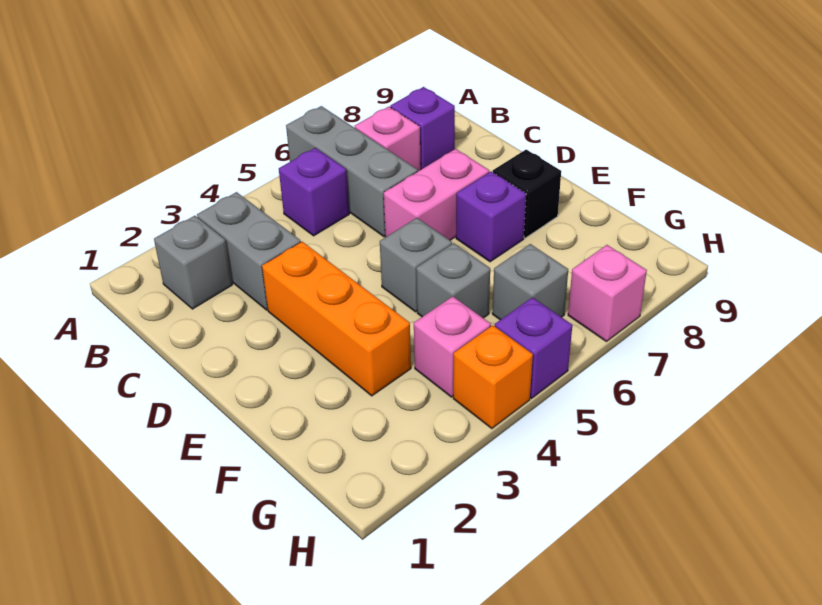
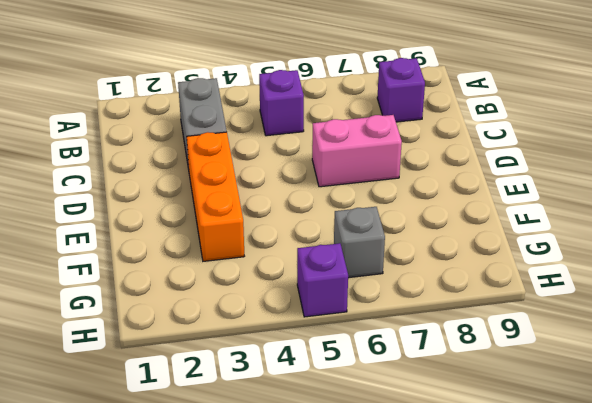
none -> grey brick A6:C6 level 1
none -> grey brick B2 level 1
none -> pink brick B7 level 1

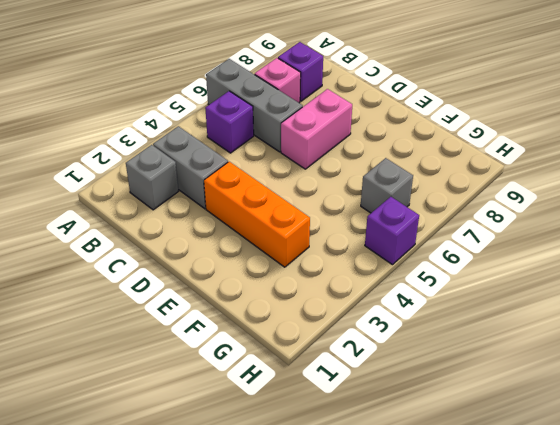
none -> grey brick E5 level 1
none -> purple brick E7 level 1
none -> black brick E8 level 1

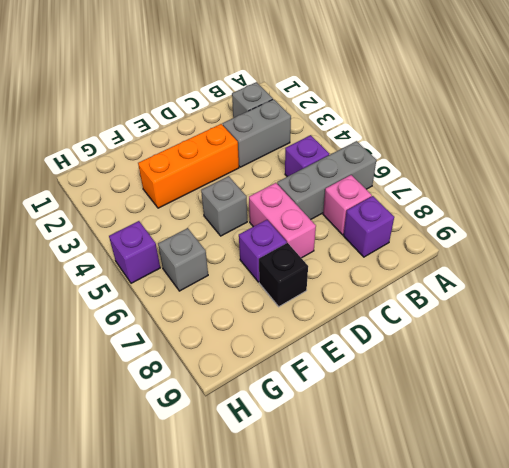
none -> grey brick F5 level 1
none -> pink brick G4 level 1
none -> orange brick H4 level 1

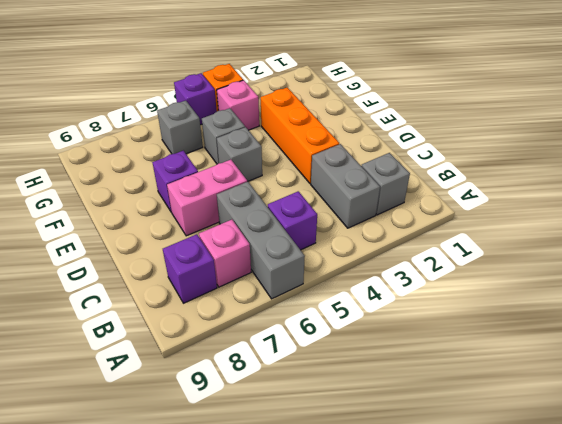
none -> black brick E8 level 1
none -> pink brick H7 level 1

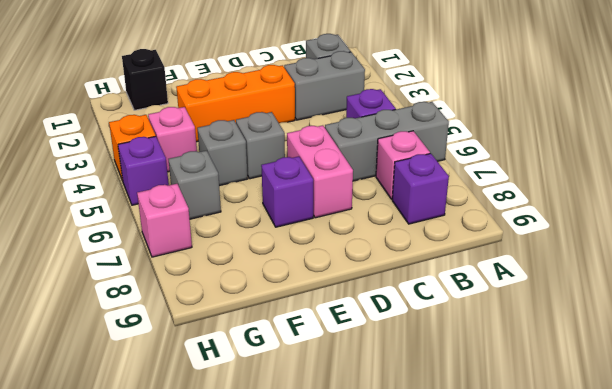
black brick G1 level 1 -> black brick E8 level 1

